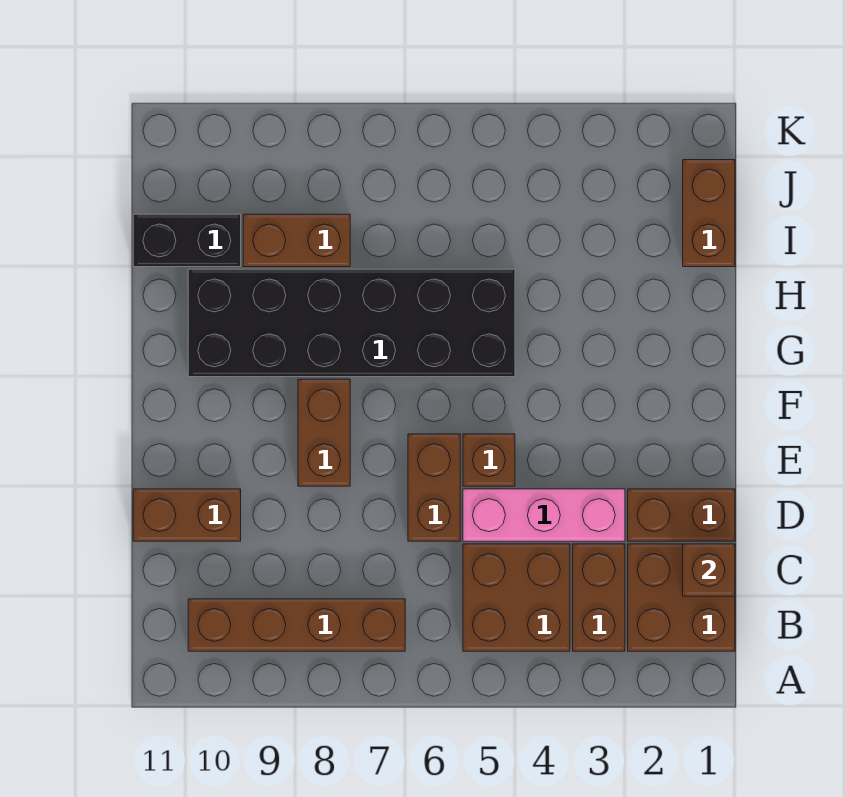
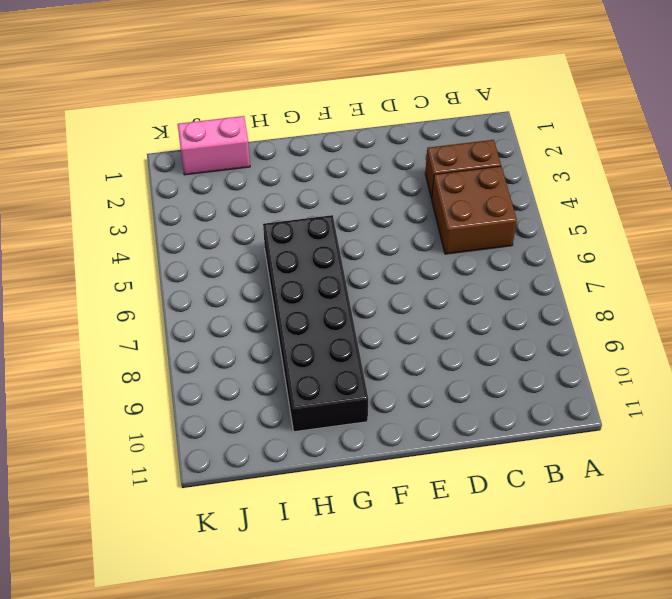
pink brick I1:J1 level 1 -> brown brick I1:J1 level 1
none -> brown brick B1:C2 level 1
none -> brown brick B7:B10 level 1
none -> brown brick D1:D2 level 1

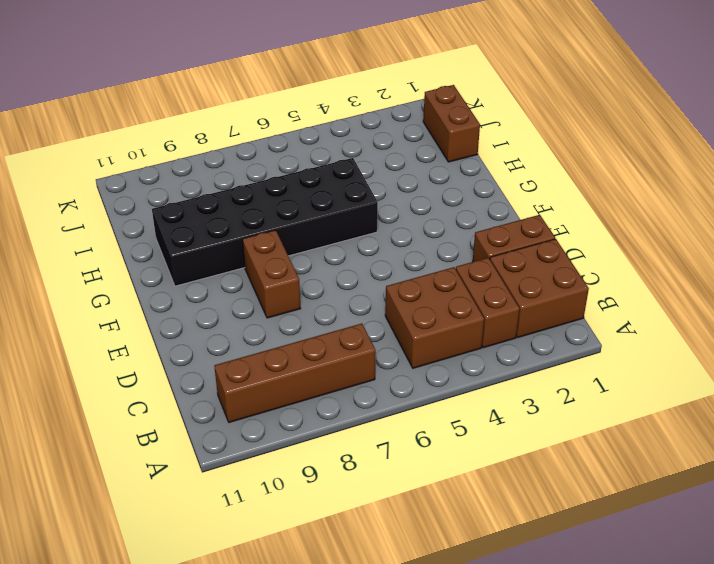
none -> pink brick D3:D5 level 1
none -> brown brick D6:E6 level 1
none -> brown brick D10:D11 level 1

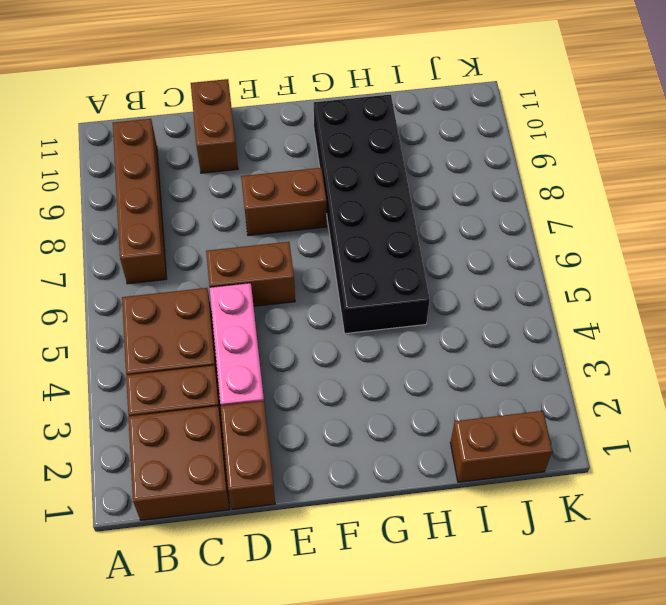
none -> brown brick E5 level 1
none -> brown brick I8:I9 level 1
none -> black brick I10:I11 level 1

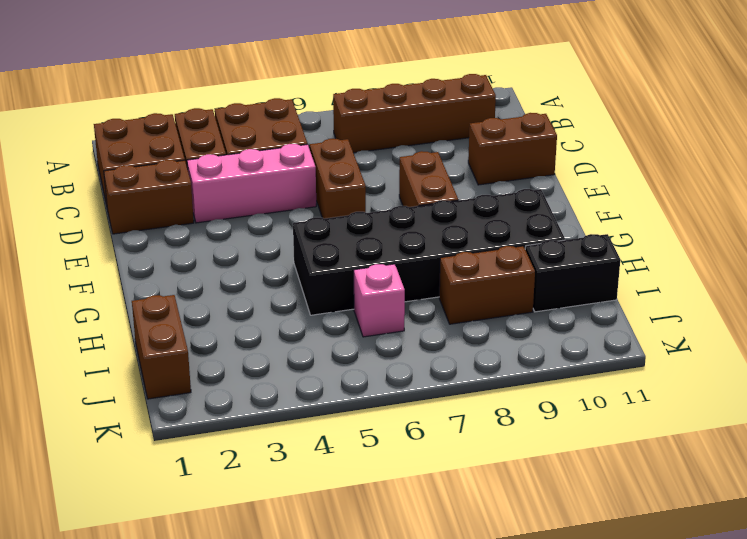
pink brick I6 level 1 -> none
none -> brown brick E5 level 1
none -> brown brick C1 level 2

